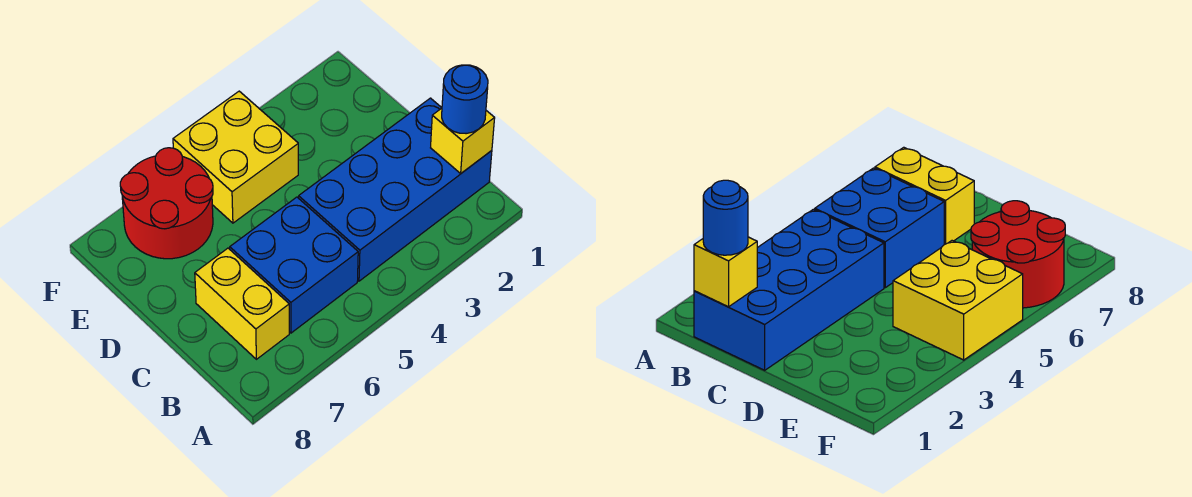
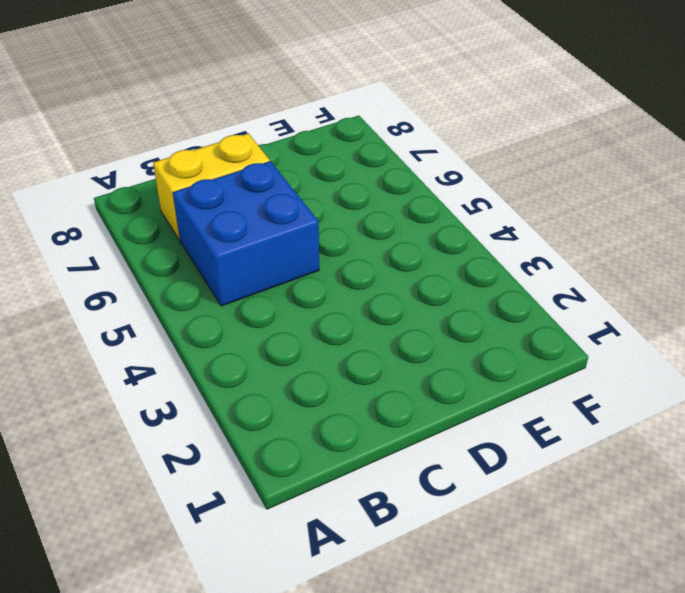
none -> blue brick B1:C4 level 1
none -> yellow brick E4:F5 level 1

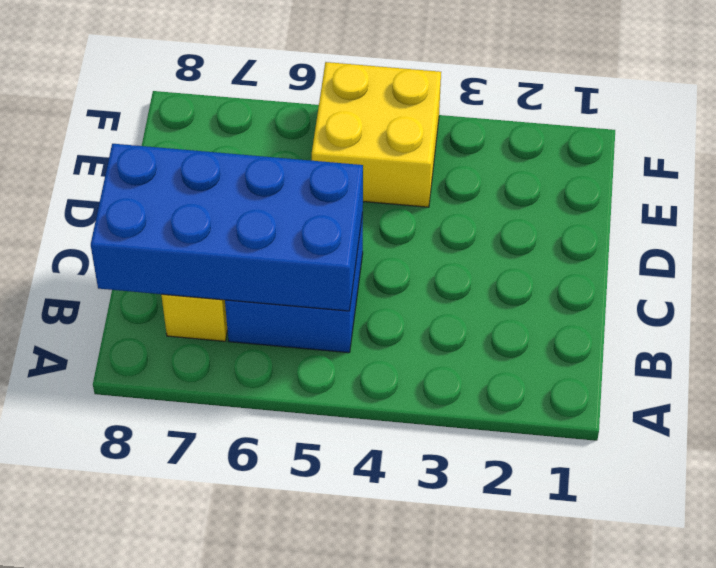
blue brick B5:C8 level 2 -> blue brick B1:C4 level 1
none -> red round brick E6:F7 level 1
none -> yellow brick B1 level 2

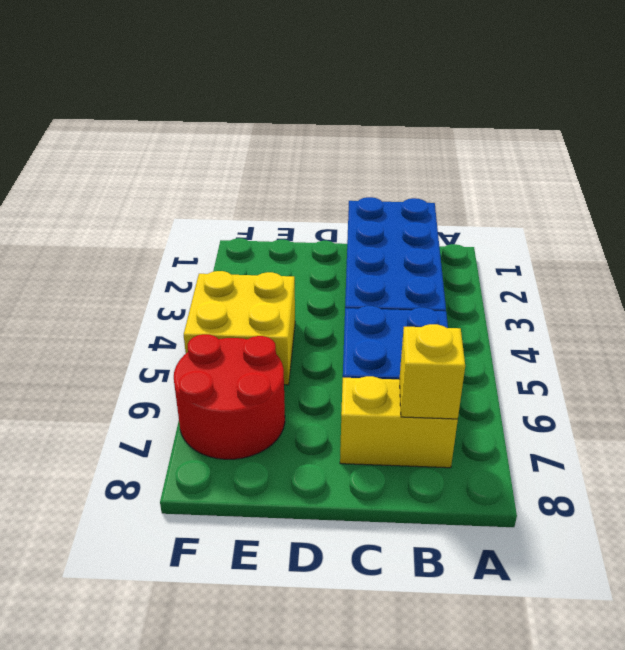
yellow brick B7 level 2 -> yellow brick B1 level 2
none -> blue round brick B1 level 3

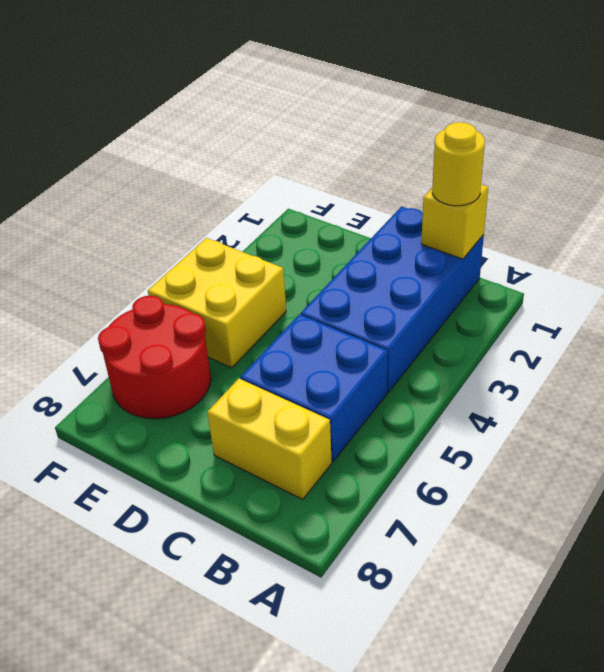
yellow round brick B1 level 3 -> blue round brick B1 level 3

